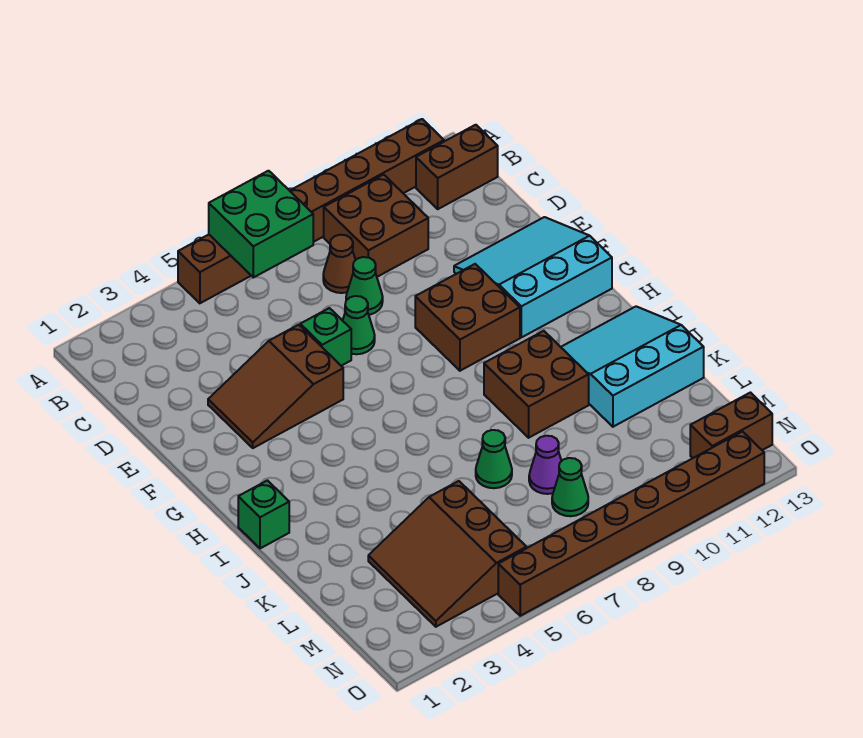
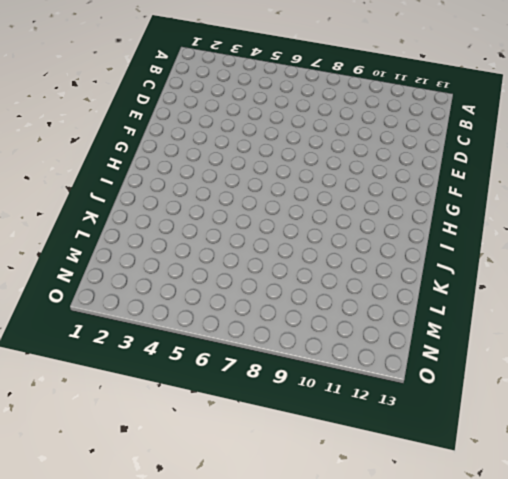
none -> brown brick A5:A12 level 1
none -> brown brick B9:C10 level 1
none -> brown brick B12:B13 level 1

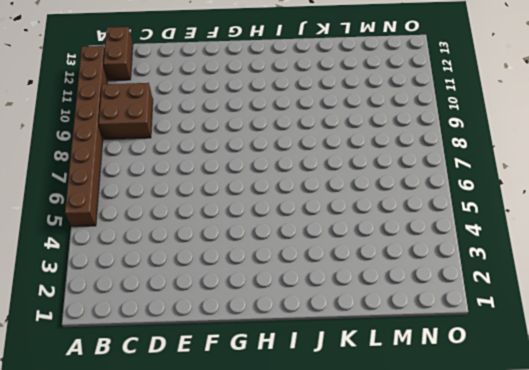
none -> brown cone C8 level 1
none -> green cone D8 level 1
none -> brown slope E3:F5 level 1 top 5

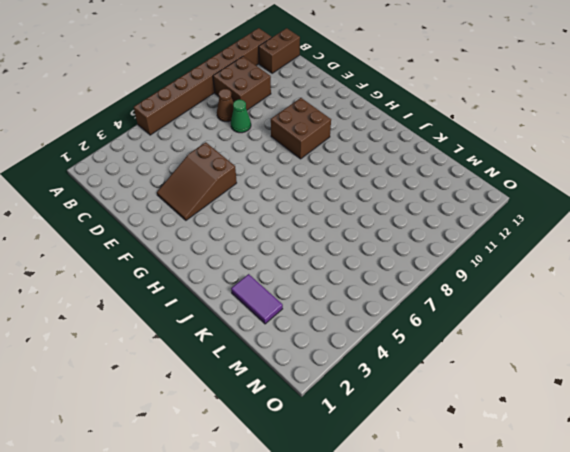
purple tile K2:L2 level 1 -> none
none -> green brick E6 level 1
none -> green cone E7 level 1
none -> cyan slope E11:G13 level 1 top G

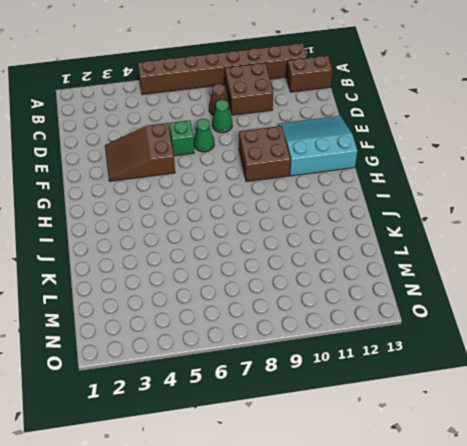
none -> green brick I1 level 1
none -> brown brick I9:J10 level 1
none -> cyan slope I11:K13 level 1 top K

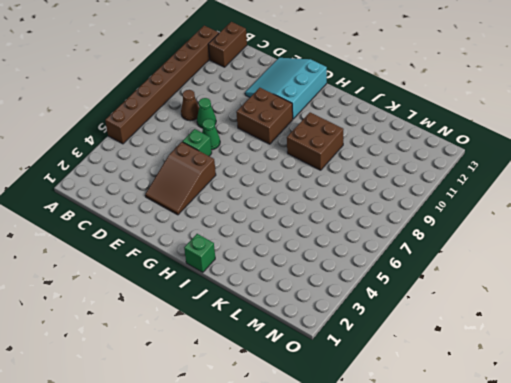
none -> brown brick B9:C10 level 1
none -> cyan slope I11:K13 level 1 top K
none -> green cone K7 level 1

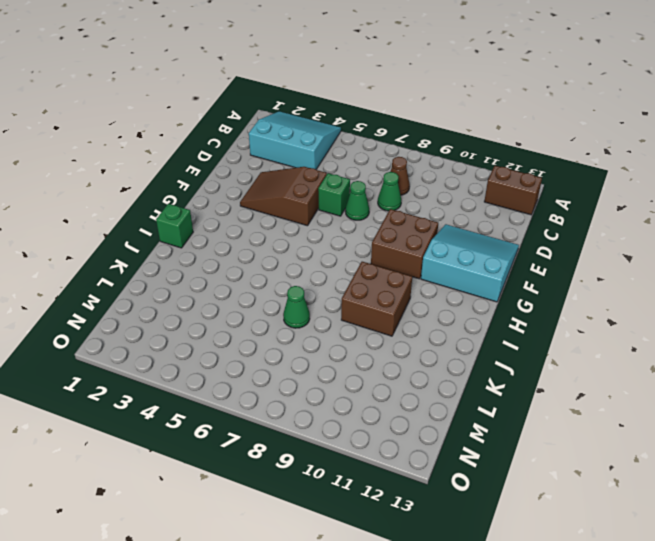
cyan slope A2:C4 level 1 top C -> cyan slope I11:K13 level 1 top K
none -> brown brick A5:A12 level 1
none -> brown brick B9:C10 level 1
none -> brown slope L3:N5 level 1 top 5

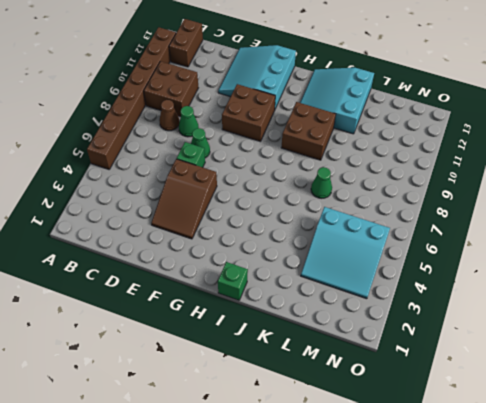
cyan slope L3:N5 level 1 top 5 -> brown slope L3:N5 level 1 top 5
none -> purple cone L8 level 1
none -> green cone M8 level 1
none -> brown brick N12:N13 level 1

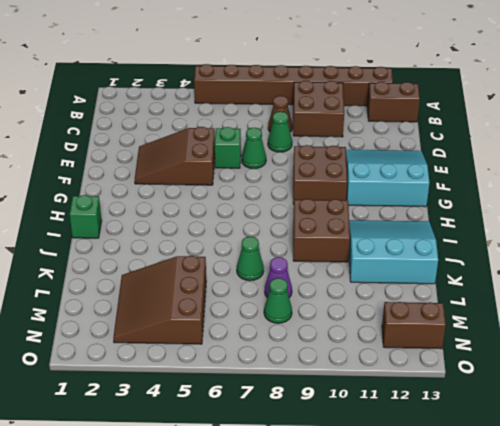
none -> brown brick O5:O12 level 1
none -> green brick A6:B7 level 2

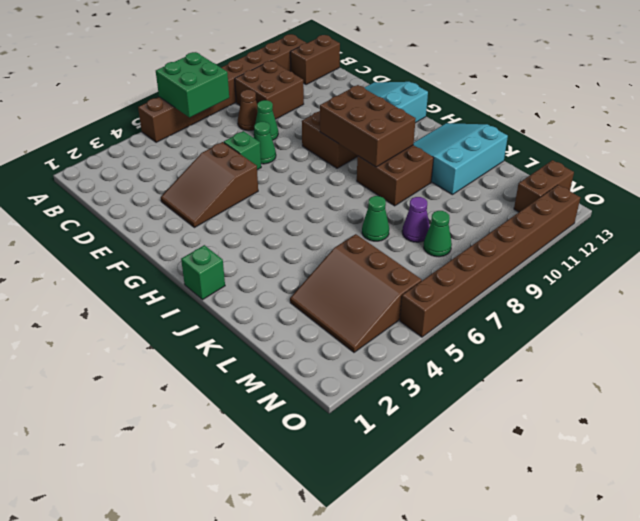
brown brick G9:I10 level 2 -> none

